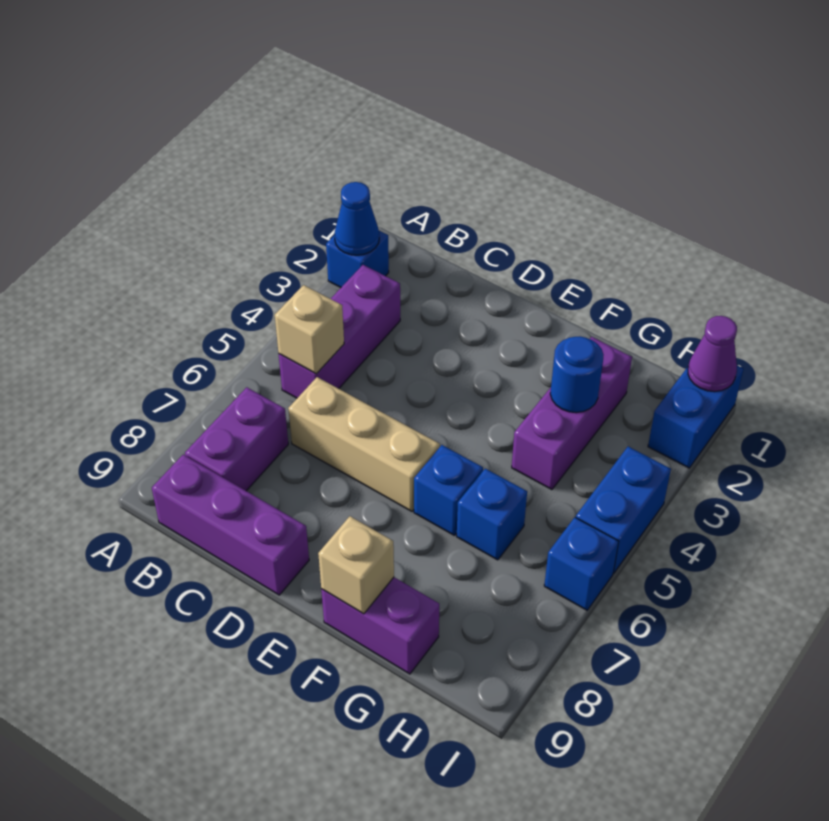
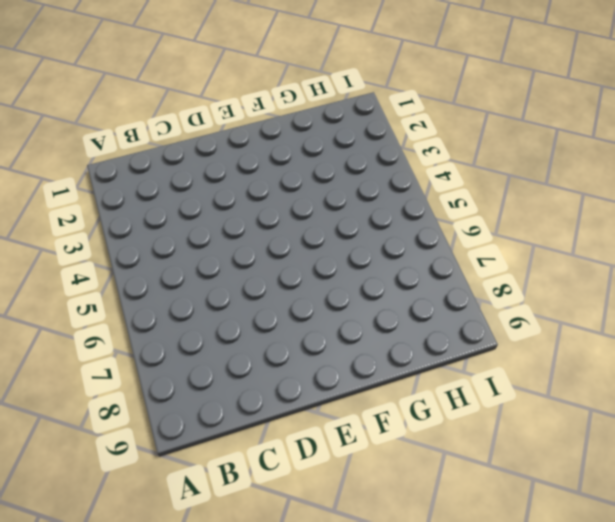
none -> blue brick A2 level 1
none -> purple brick B3:B5 level 1
none -> purple brick B7:B8 level 1

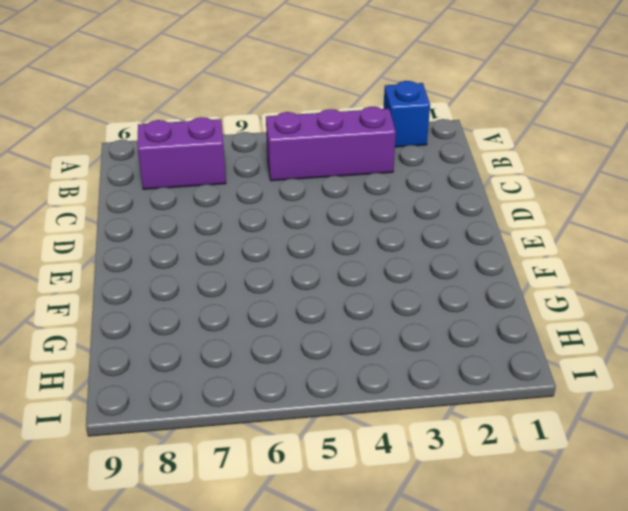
none -> purple brick B9:D9 level 1
none -> tan brick C6:E6 level 1
none -> blue brick F6 level 1

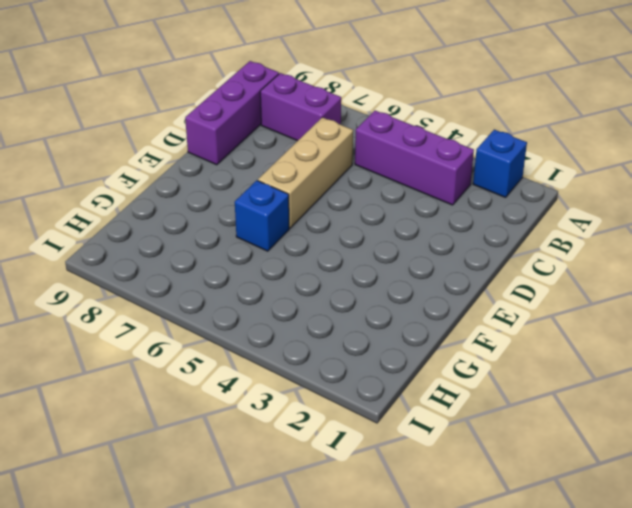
none -> purple brick F9:G9 level 1
none -> purple brick G2:G4 level 1
none -> blue brick G6 level 1

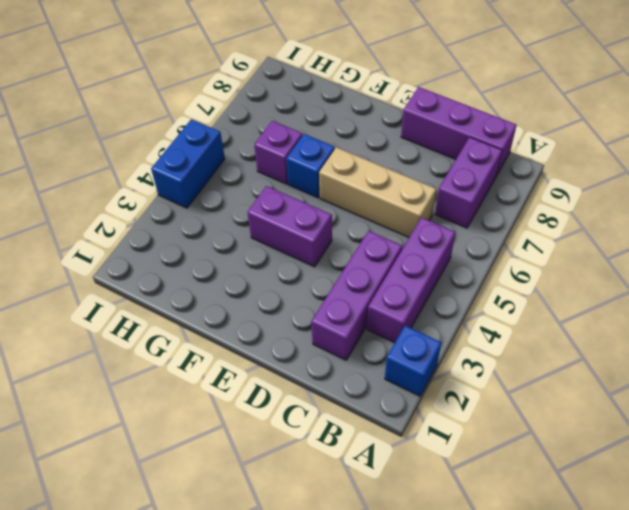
purple brick C2:C4 level 1 -> purple brick G2:G4 level 1
purple brick E4:F4 level 1 -> purple brick F9:G9 level 1
purple brick G6 level 1 -> blue brick G6 level 1
none -> blue brick I1:I2 level 1
none -> blue brick I6 level 1
none -> blue cone A2 level 2

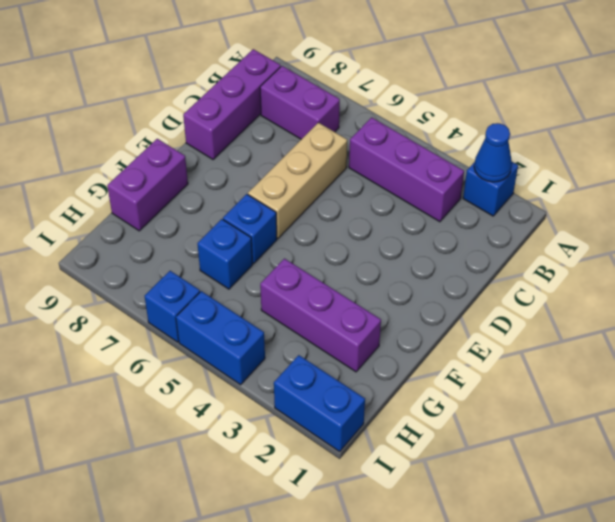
none -> tan brick B5 level 2
none -> tan brick F9 level 2
none -> blue round brick G3 level 2

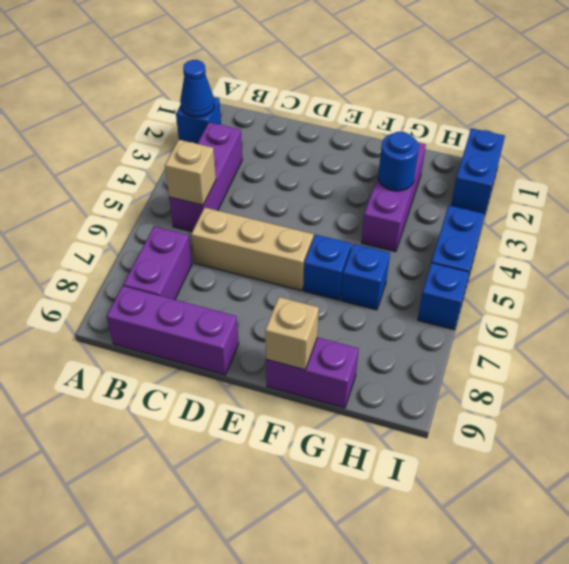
none -> purple cone I1 level 2

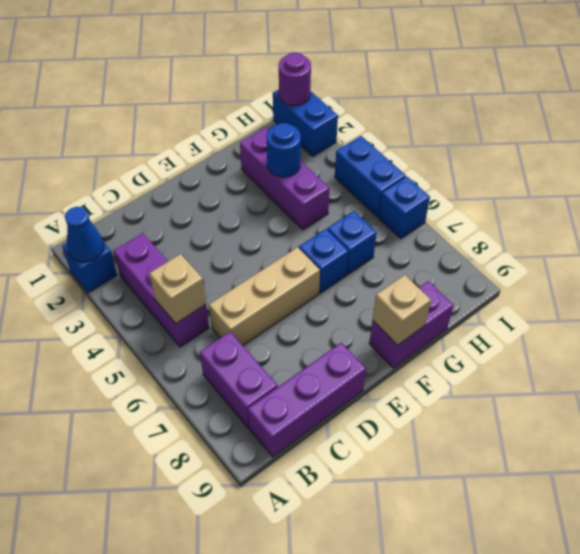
purple round brick I1 level 2 -> purple cone I1 level 2

